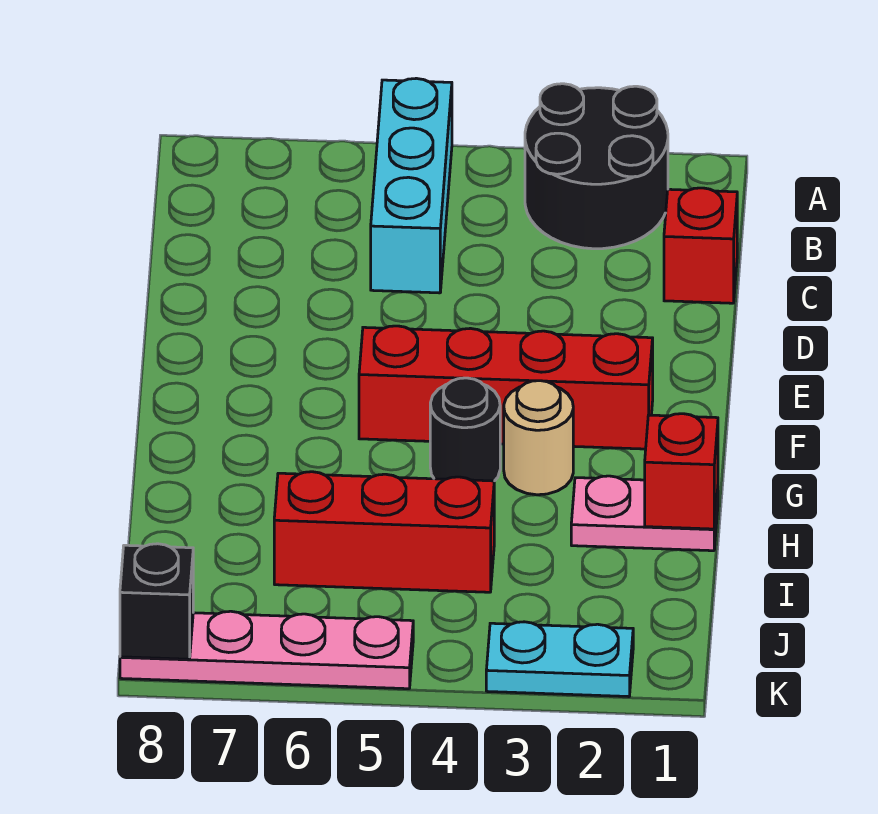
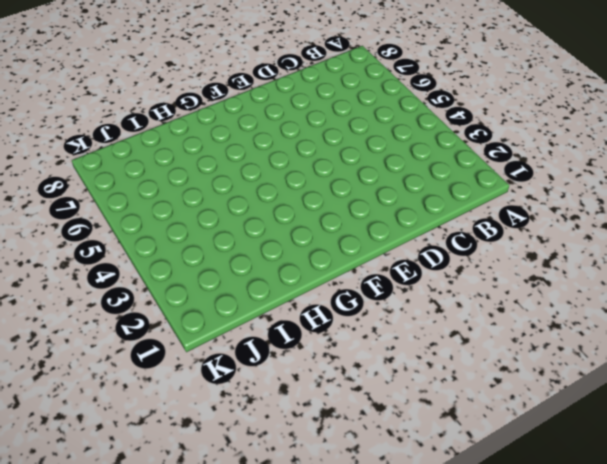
none -> black round brick A2:B3 level 1
none -> cyan brick A5:C5 level 1
none -> red brick C1 level 1

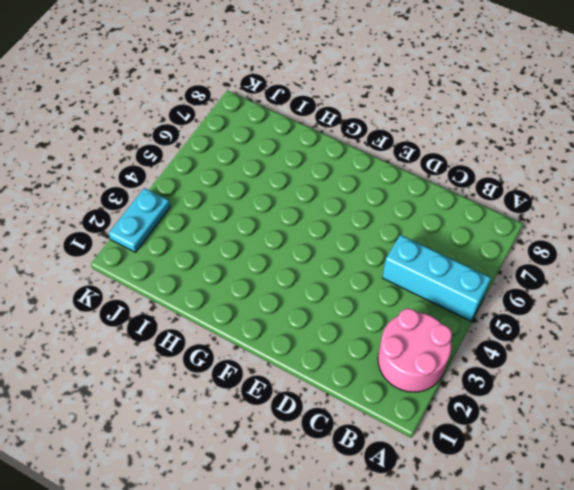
pink round brick A2:B3 level 1 -> black round brick A2:B3 level 1
none -> red brick C1 level 1
none -> red brick F2:F5 level 1
none -> tan round brick G3 level 1

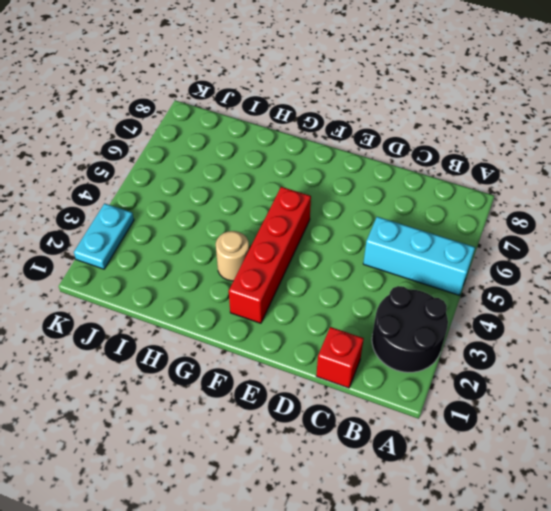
none -> black round brick G4 level 1
none -> pink plate H1:H2 level 1
none -> red brick I4:I6 level 1

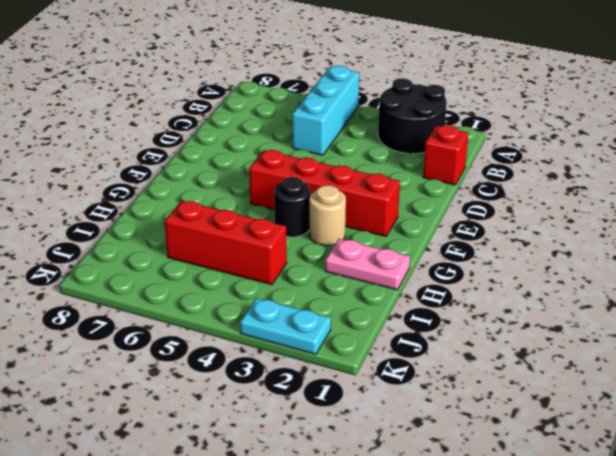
none -> pink plate K5:K8 level 1
none -> red brick H1 level 2
none -> black brick K8 level 2

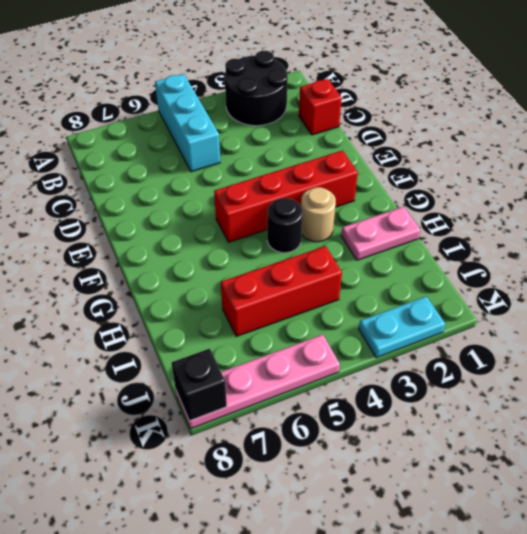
none -> red brick H1 level 2

